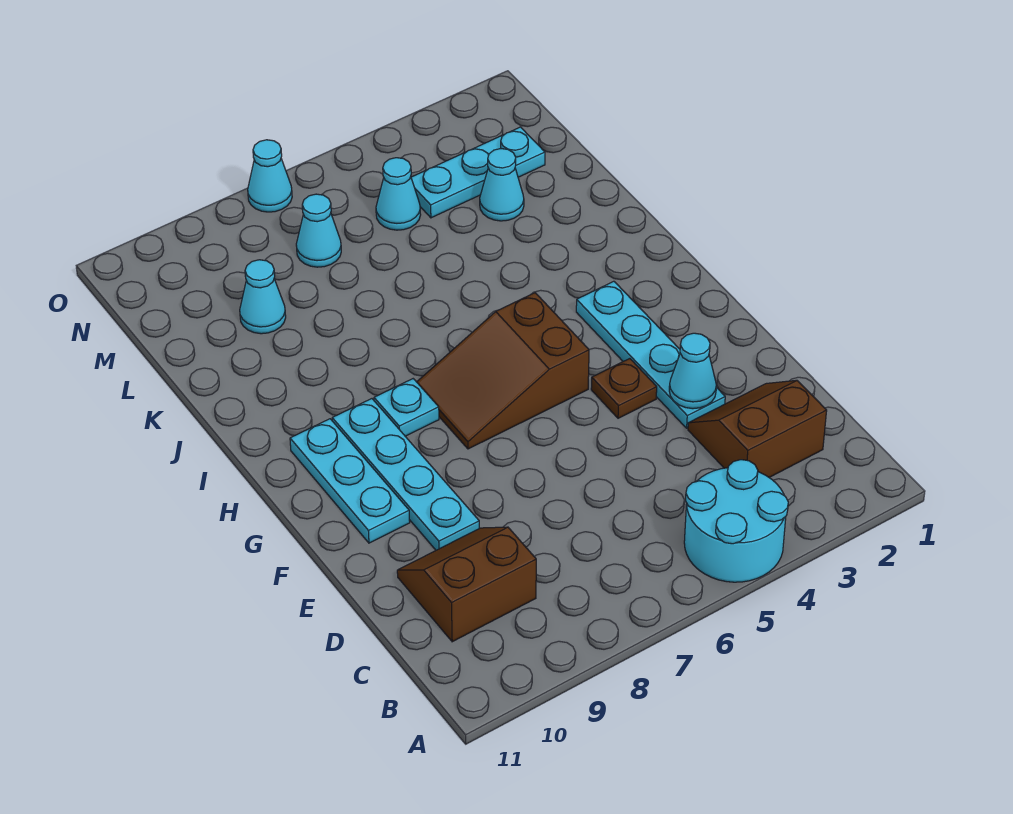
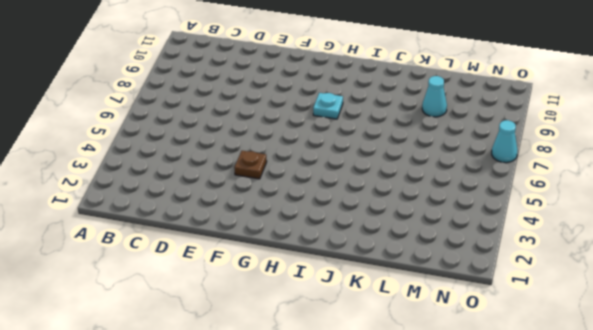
none -> cyan round brick A4:B5 level 1
none -> brown slope C2:D3 level 1 top C
none -> brown slope C9:D10 level 1 top C

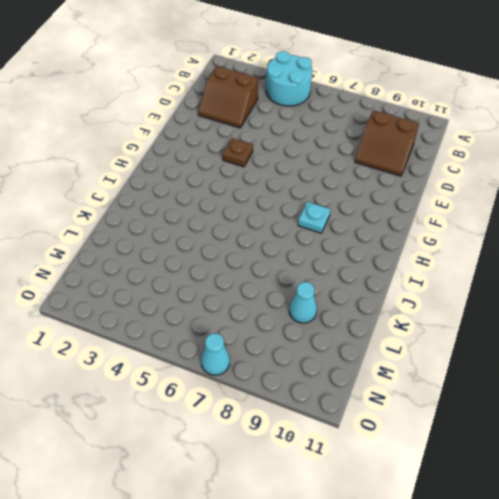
none -> cyan plate E3:H3 level 1
none -> cyan plate E9:H9 level 1
none -> cyan plate F10:H10 level 1

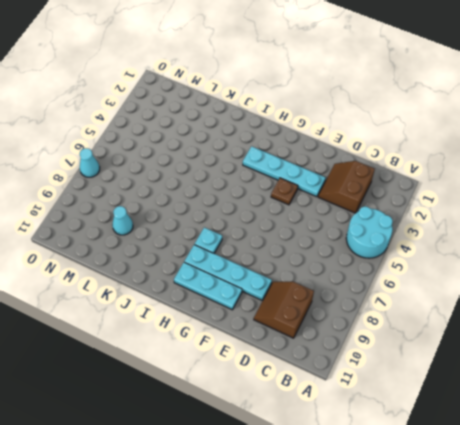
none -> brown slope G5:H7 level 1 top 5
none -> cyan cone L3 level 1
none -> cyan plate M2:M4 level 1

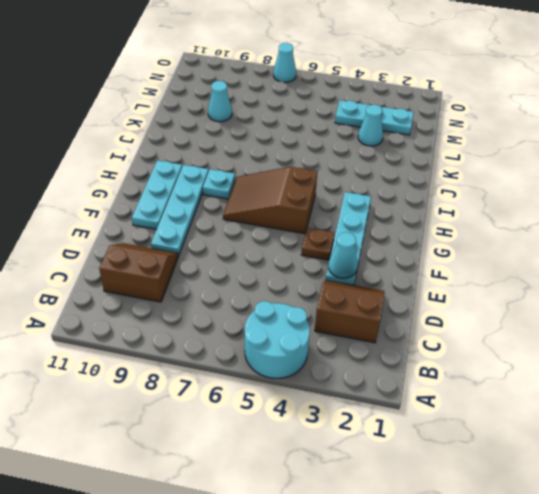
none -> cyan cone M5 level 1
none -> cyan cone M7 level 1

